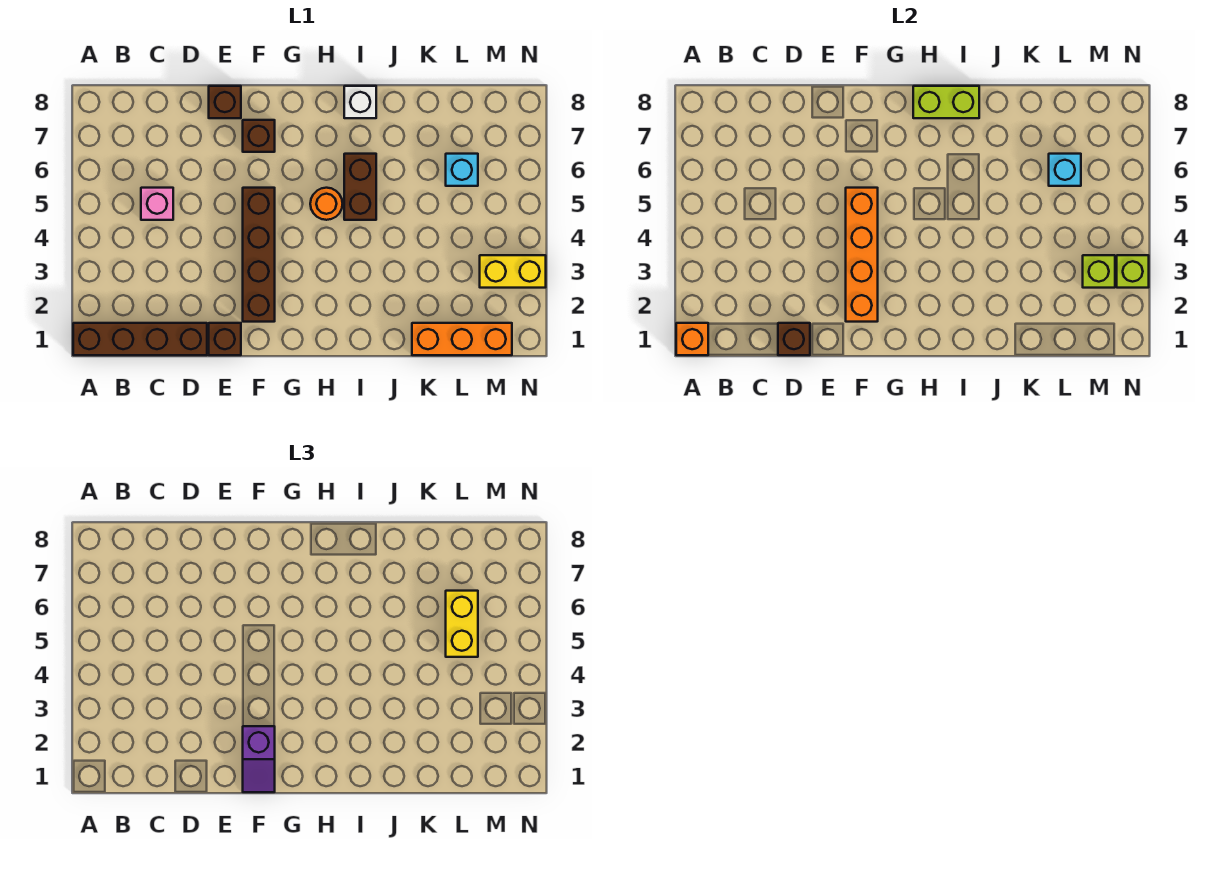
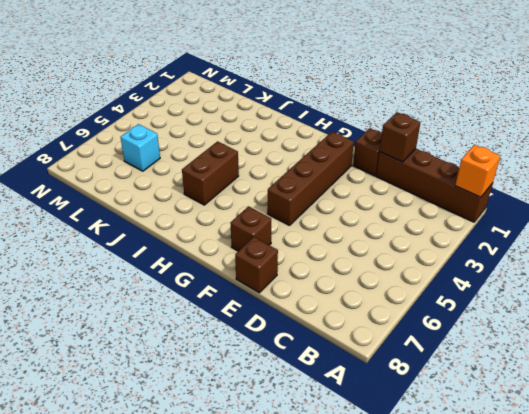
none -> pink brick C5 level 1
none -> orange round brick H5 level 1
none -> white brick I8 level 1

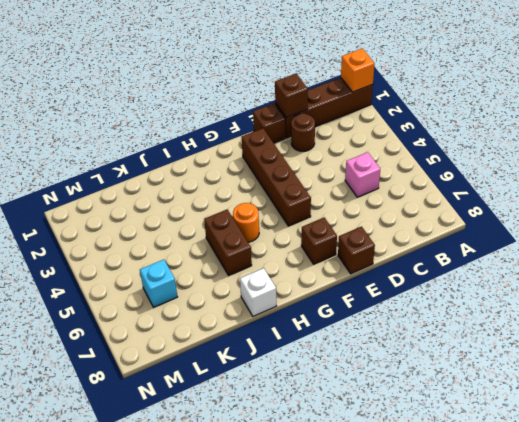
brown round brick D2 level 1 -> none
none -> orange brick K1:M1 level 1
none -> yellow brick M3:N3 level 1
none -> orange brick F2:F5 level 2

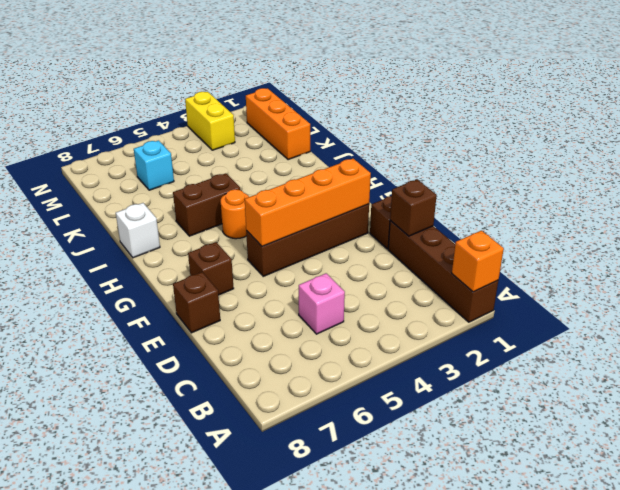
none -> lime brick H8:I8 level 2
none -> cyan brick L6 level 2
none -> lime brick M3 level 2

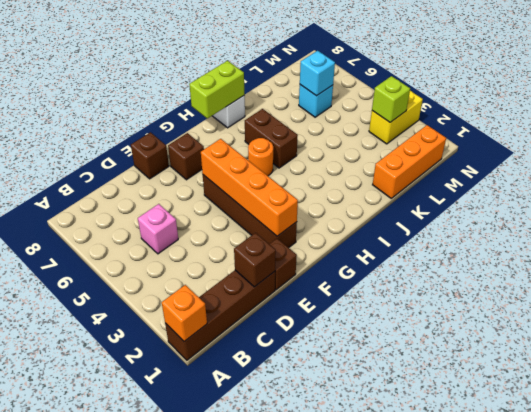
none -> lime brick N3 level 2
none -> purple slope F1:F2 level 3 top 2
none -> yellow brick L5:L6 level 3

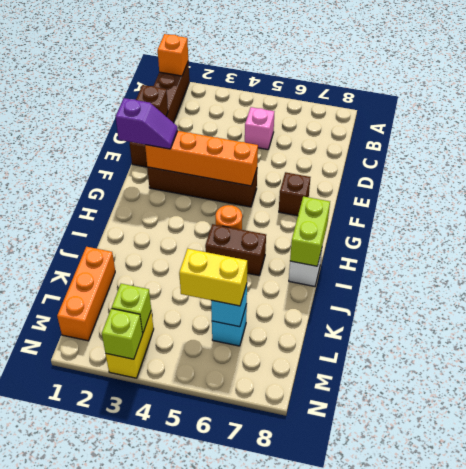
purple slope F1:F2 level 3 top 1 -> purple slope F1:F2 level 3 top 2
none -> brown brick E8 level 1

